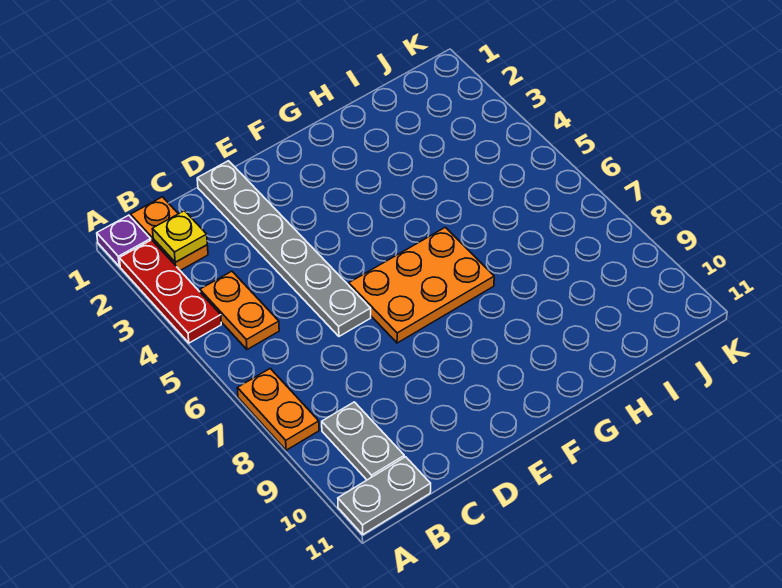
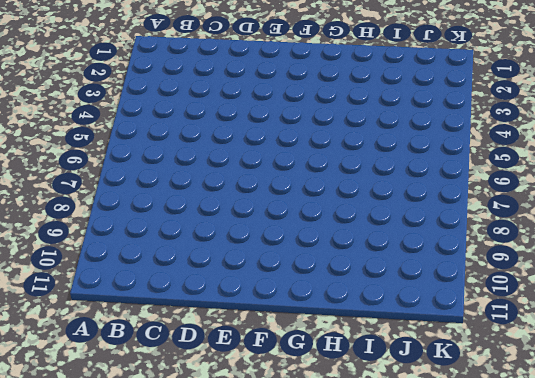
none -> purple plate A1 level 1
none -> red plate A2:A4 level 1

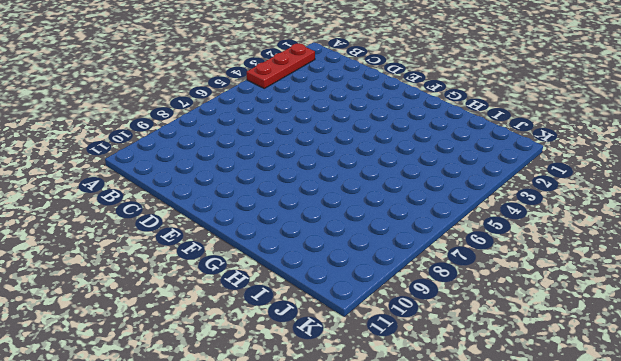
none -> purple plate A1 level 1
none -> orange plate A7:A8 level 1

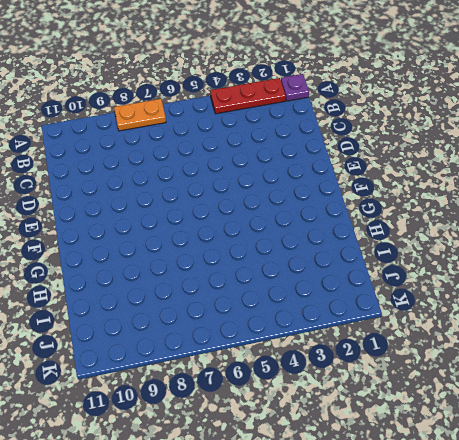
none -> grey plate A11:B11 level 1
none -> orange plate B1:B2 level 1

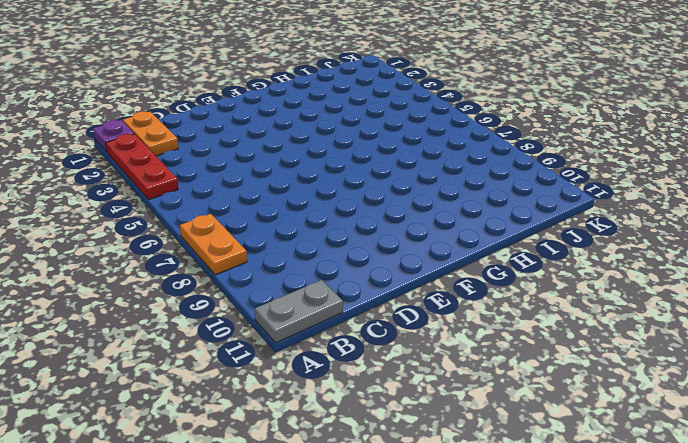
none -> orange plate B4:B5 level 1
none -> grey plate B9:B10 level 1

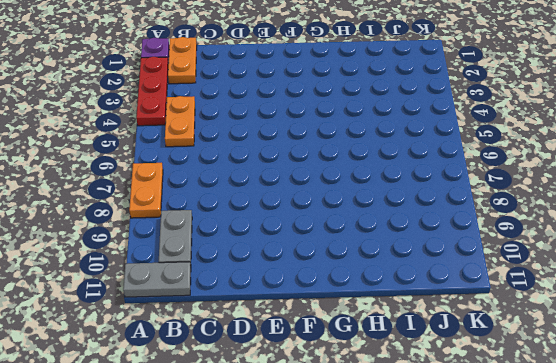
none -> grey plate D1:D6 level 1
none -> orange plate E6:G7 level 1

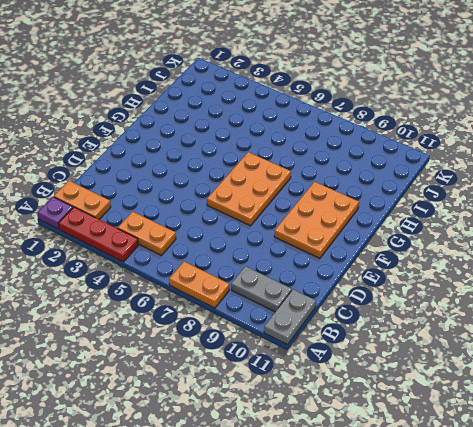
orange plate E9:G10 level 1 -> none
none -> grey plate D1:D6 level 1
none -> yellow plate B2 level 2

